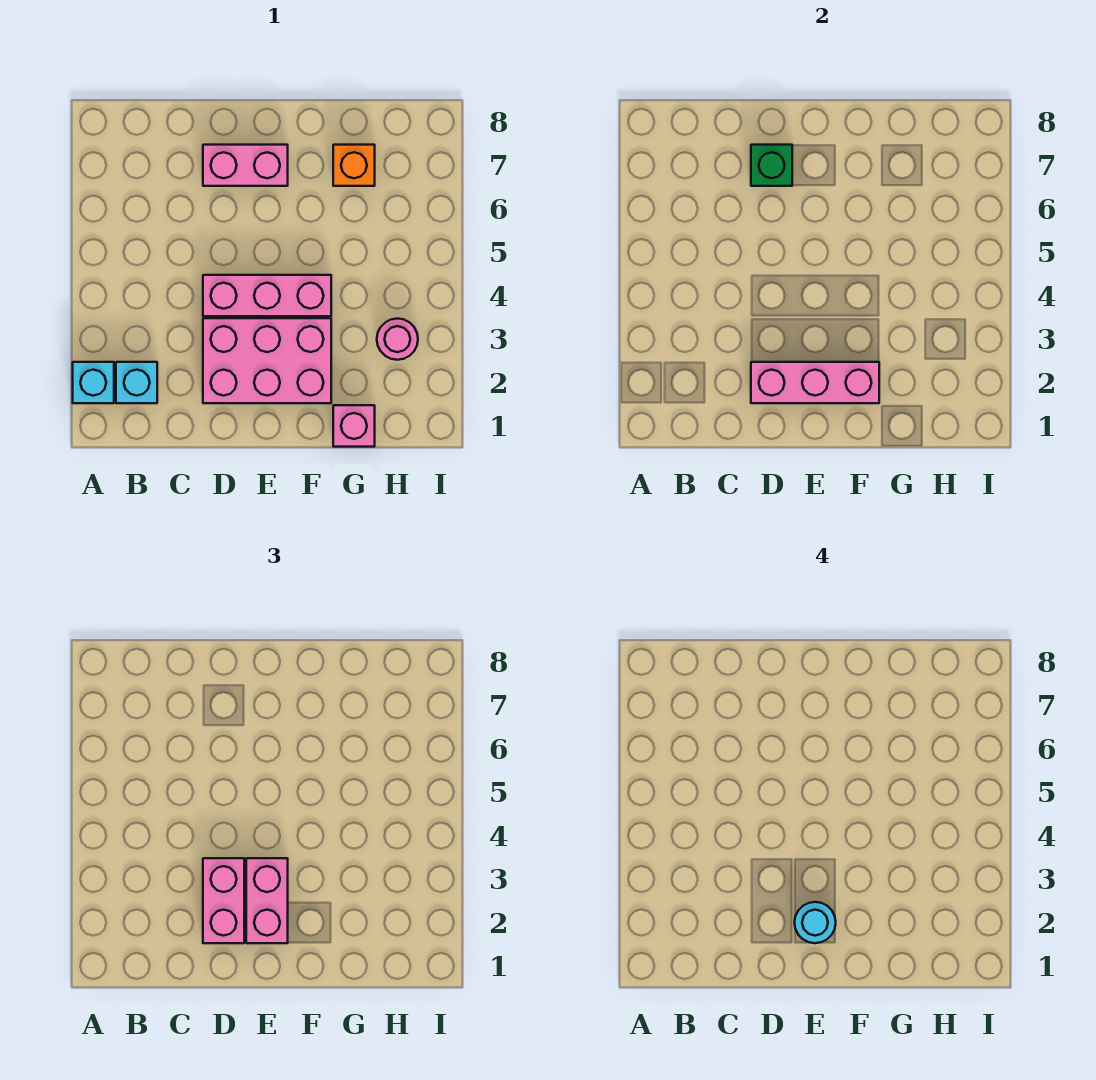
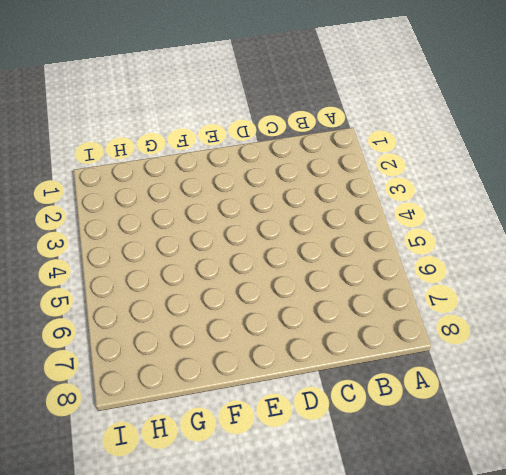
none -> cyan brick A2 level 1
none -> cyan brick B2 level 1
none -> pink brick D2:F3 level 1

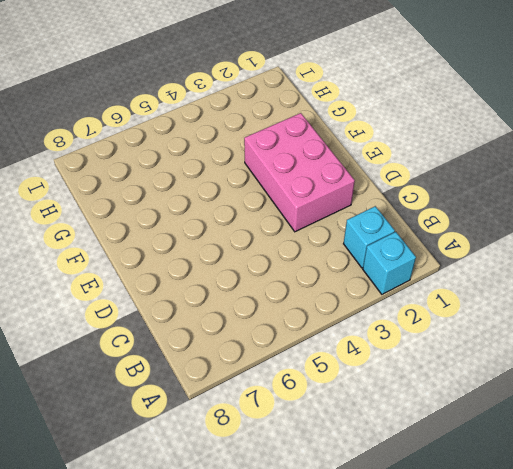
none -> pink brick D4:F4 level 1
none -> pink brick D7:E7 level 1
none -> pink brick G1 level 1

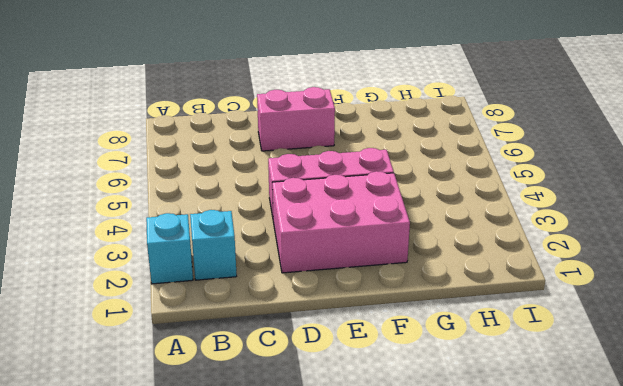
none -> pink brick G1 level 1
none -> orange brick G7 level 1
none -> pink round brick H3 level 1

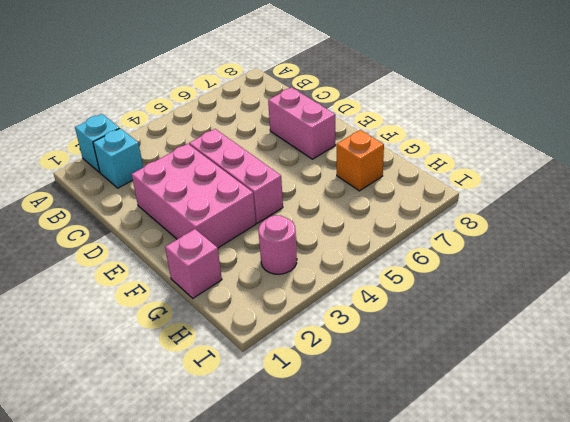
none -> pink brick D2:F2 level 2
none -> green brick D7 level 2
none -> pink brick D2:D3 level 3

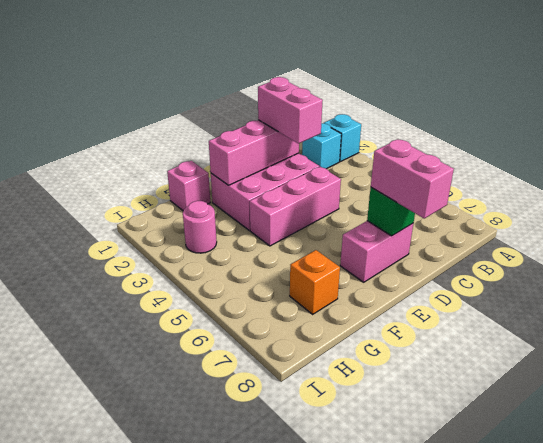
pink brick D7:D8 level 3 -> pink brick E2:E3 level 3
none -> cyan round brick E2 level 4

